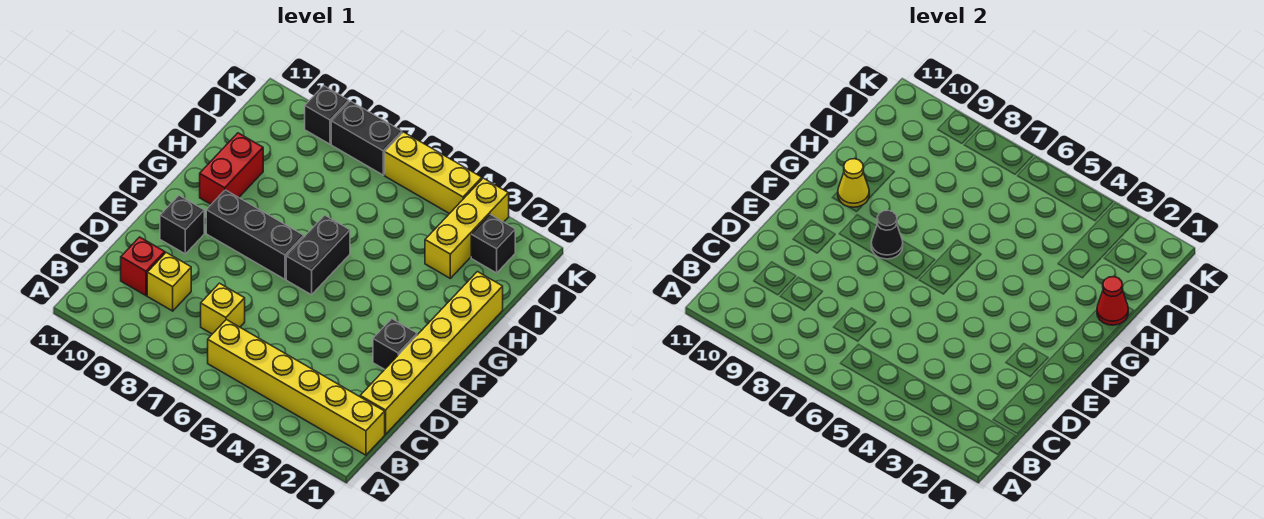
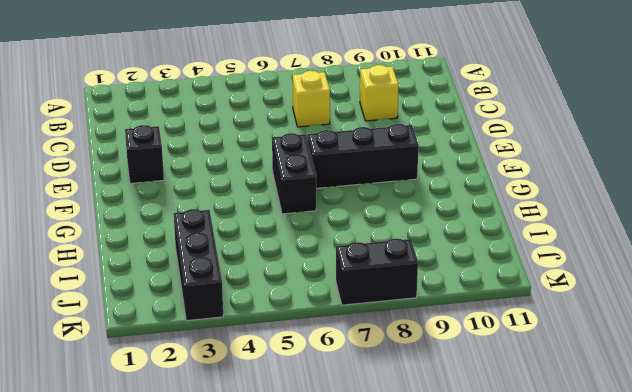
black brick I3:K3 level 1 -> yellow brick I3:K3 level 1
none -> yellow brick B1:B6 level 1
none -> yellow brick C1:H1 level 1
none -> red brick C10 level 1

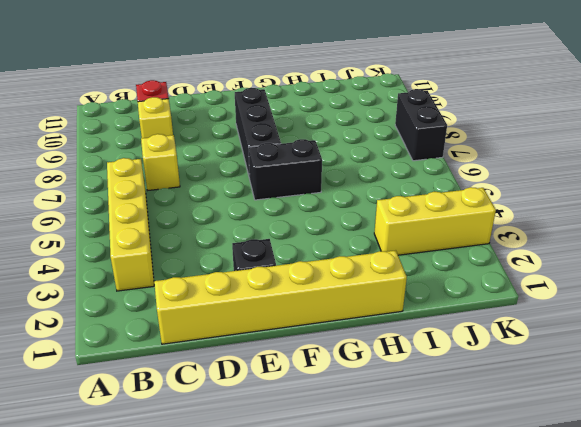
yellow brick B3:B6 level 1 -> yellow brick B1:B6 level 1
none -> black brick E10 level 1
none -> red brick G10:H10 level 1
none -> black brick J2 level 1

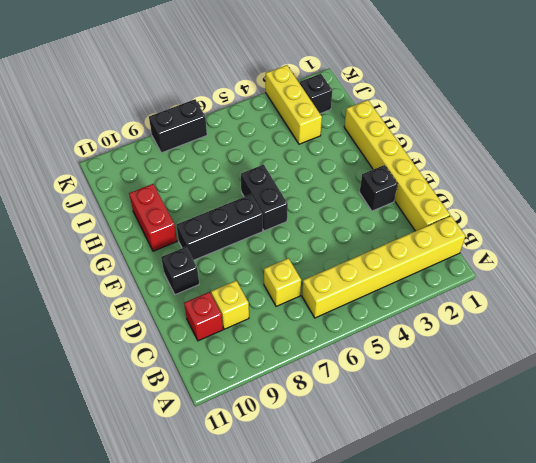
none -> yellow brick K4:K6 level 1
none -> black brick K9 level 1
none -> black cone F8 level 2

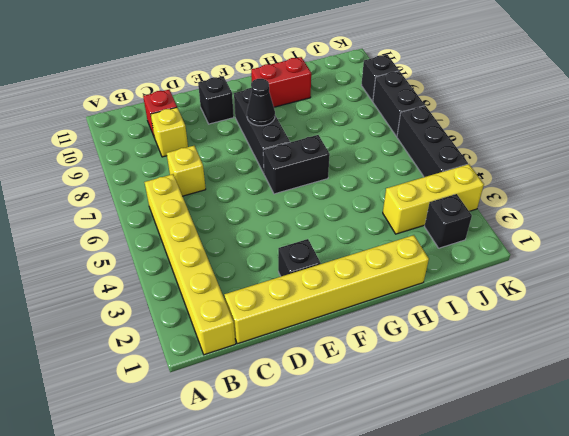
black brick K4:K6 level 1 -> yellow brick K4:K6 level 1
none -> yellow cone G10 level 2
none -> red cone H1 level 2

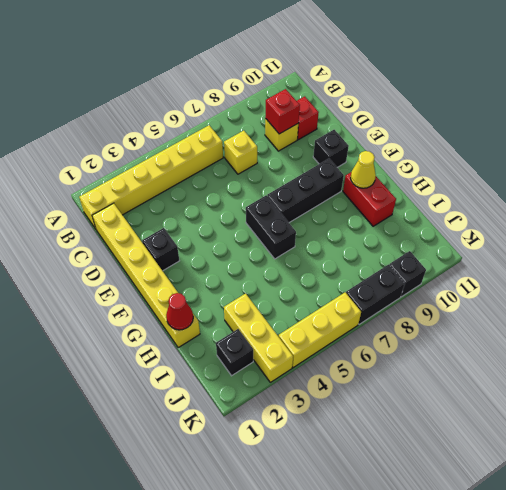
red brick C9 level 2 -> none
none -> black cone F8 level 2

